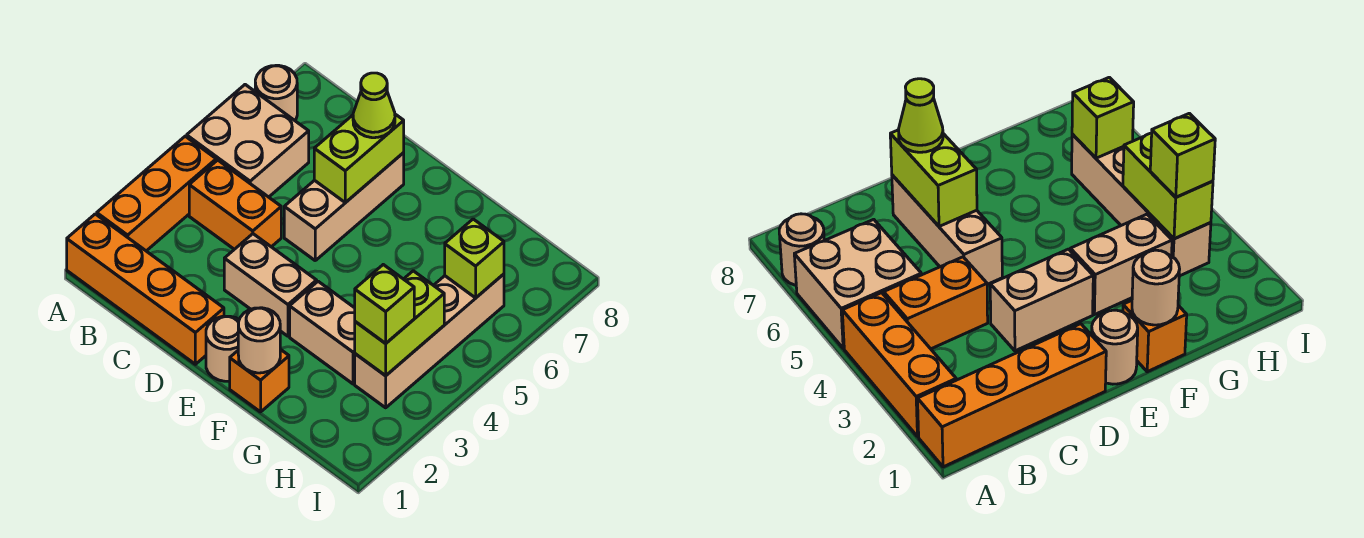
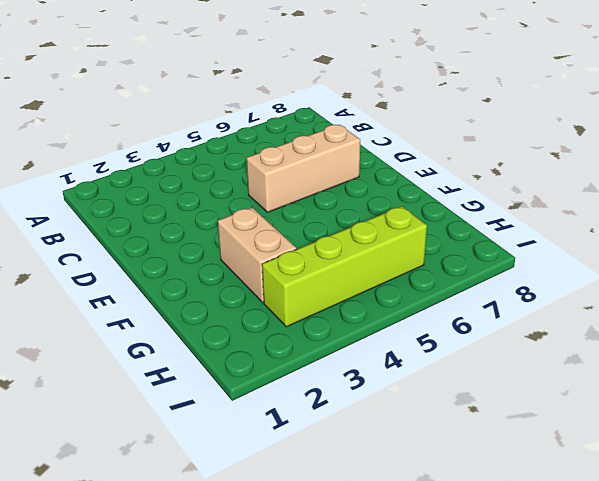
lime brick H3:H6 level 1 -> tan brick H3:H6 level 1
none -> orange brick A1:D1 level 1
none -> orange brick A2:A4 level 1
none -> tan brick A5:B6 level 1

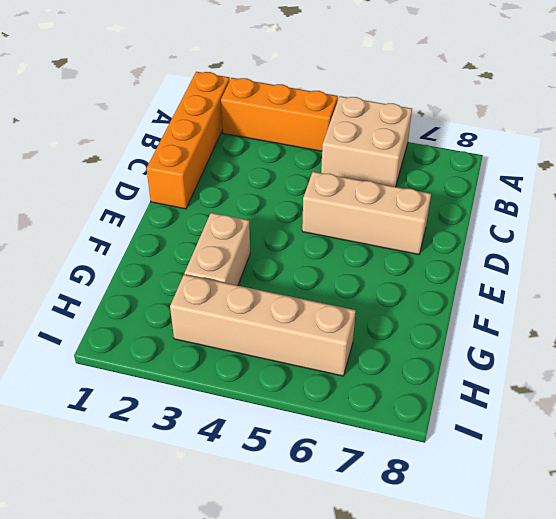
none -> tan round brick A7 level 1
none -> orange brick B4:C4 level 1
none -> tan brick D3:E3 level 1

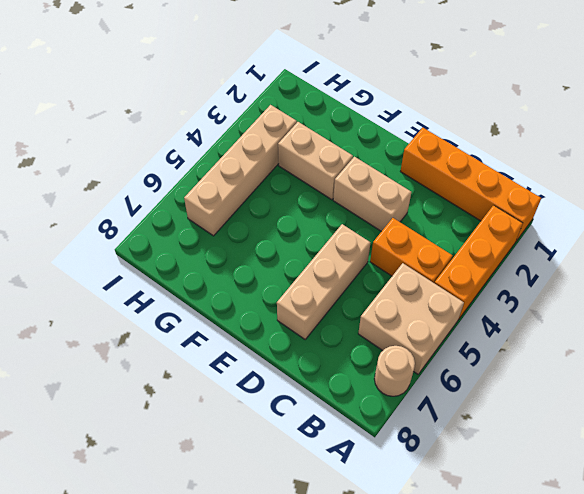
none -> tan round brick E1 level 1
none -> orange brick F1 level 1
none -> lime brick D6:D7 level 2

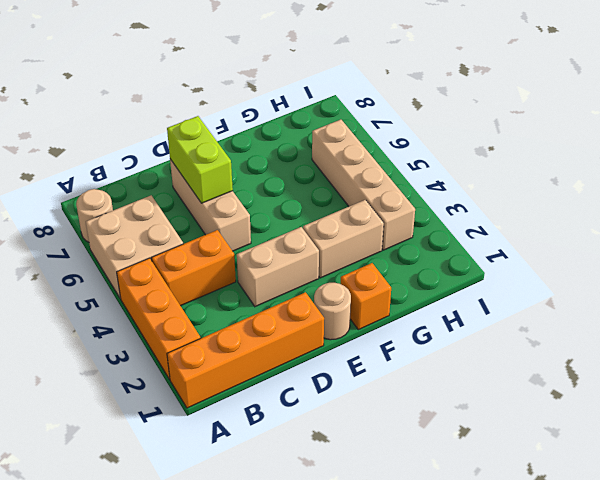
none -> tan round brick F1 level 2
none -> lime brick H3:H4 level 2
none -> lime brick H6 level 2

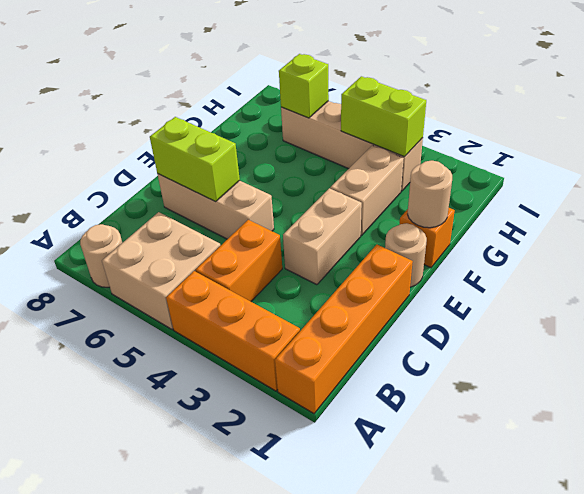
none -> lime cone D7 level 3
none -> lime brick H3 level 3

